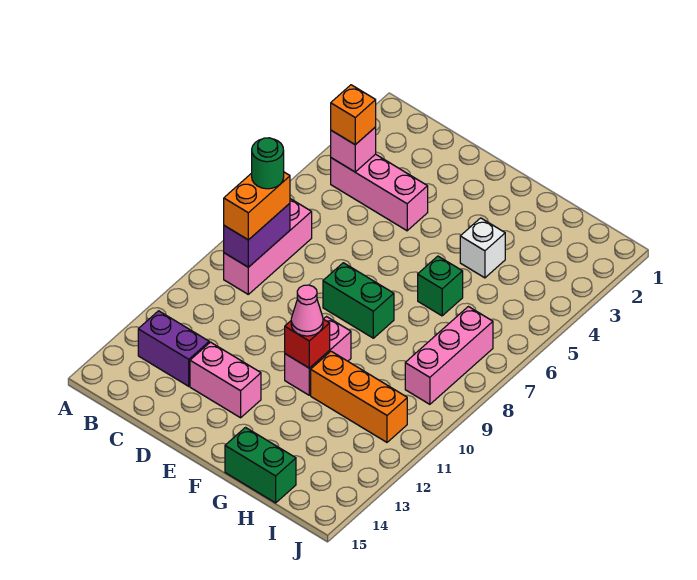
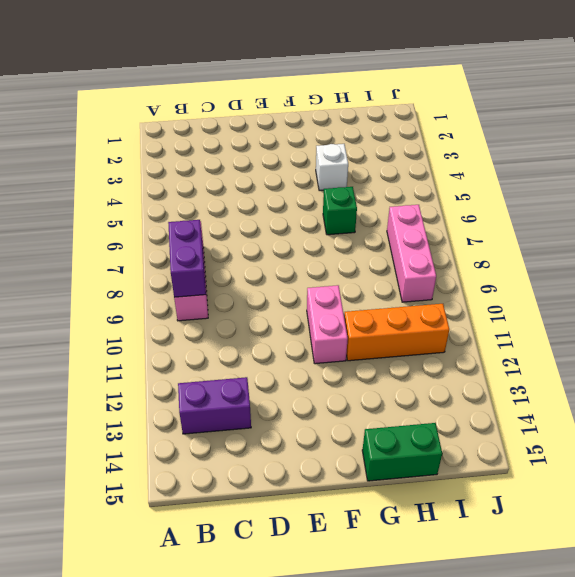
none -> pink brick B4:D4 level 1
none -> pink brick D13:E13 level 1
none -> green brick E8:F8 level 1

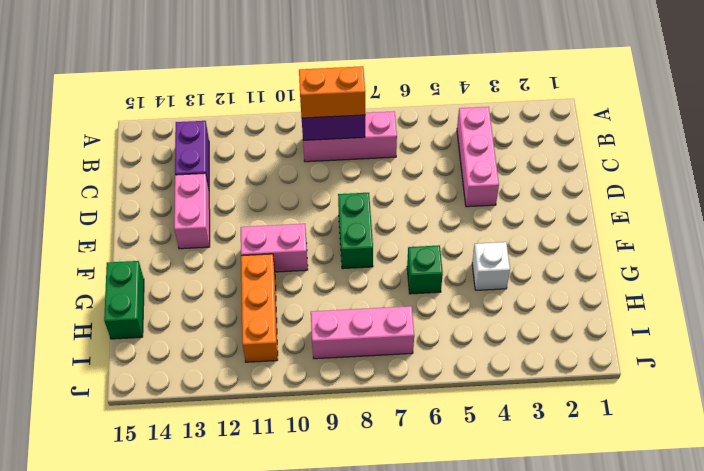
none -> pink brick B4 level 2
none -> red brick F11 level 2
none -> orange brick B4 level 3

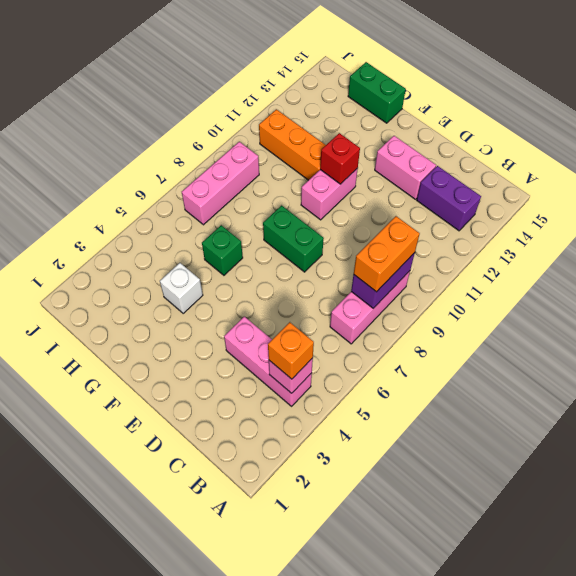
none -> pink cone F11 level 3
none -> green round brick B8 level 4

